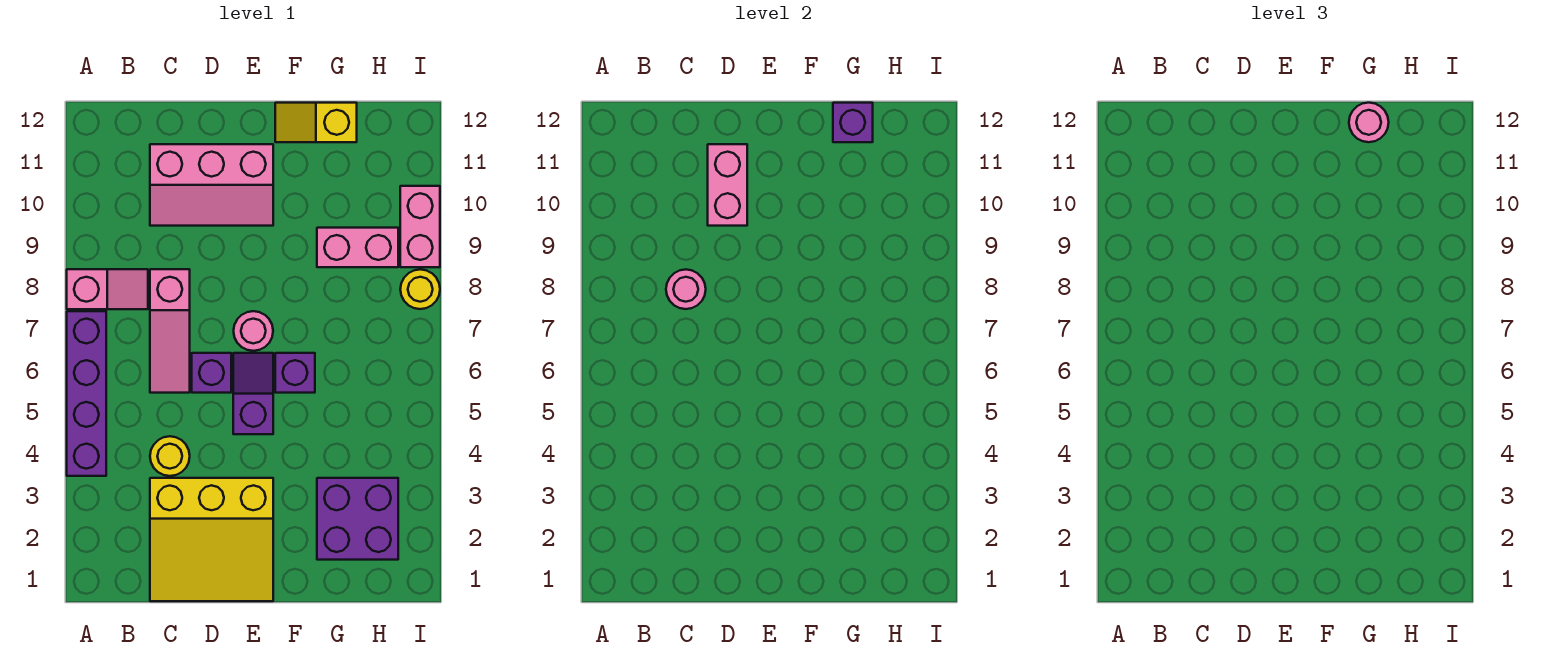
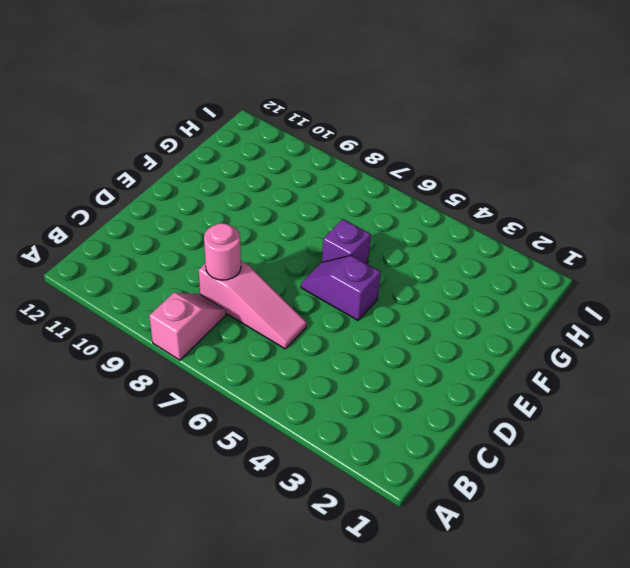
none -> purple brick A4:A7 level 1
none -> yellow slope C1:E3 level 1 top 3
none -> yellow round brick C4 level 1

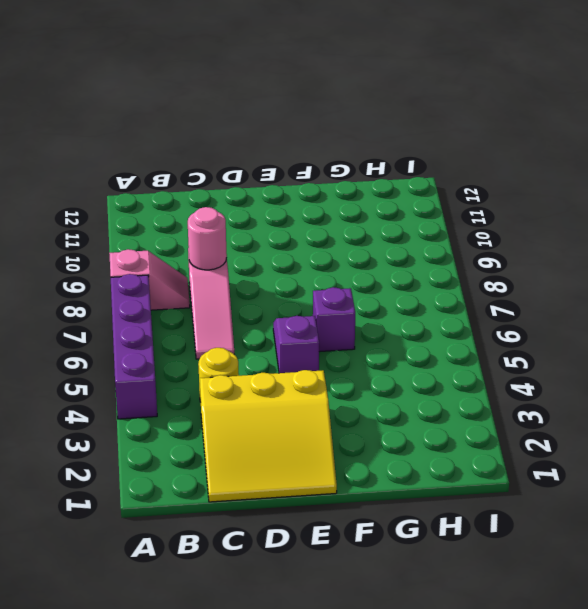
none -> pink slope C10:E11 level 1 top 11
none -> purple brick D6 level 1
none -> pink round brick E7 level 1

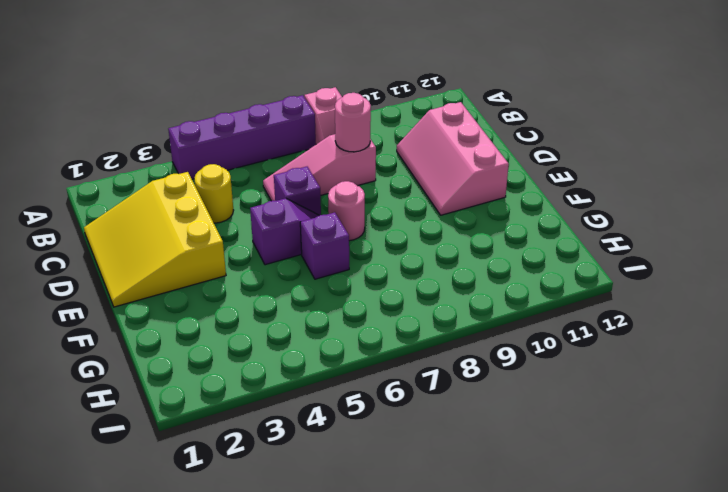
none -> yellow slope F12:G12 level 1 top G
none -> purple brick G2:H3 level 1
none -> pink brick G9:H9 level 1

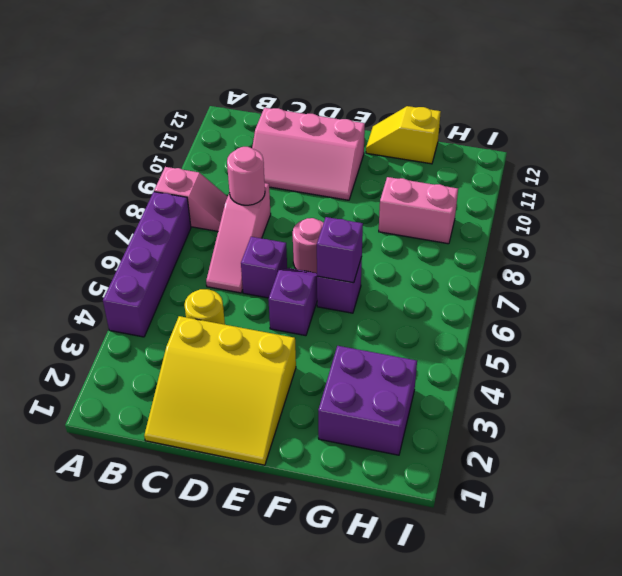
purple brick F6 level 2 -> purple brick G12 level 2
none -> yellow round brick I8 level 1
none -> pink brick I9:I10 level 1
none -> pink brick D10:D11 level 2

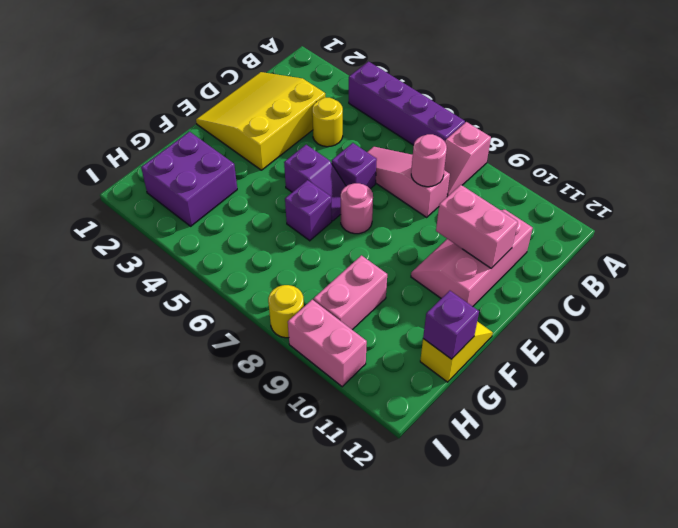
none -> pink round brick G12 level 3

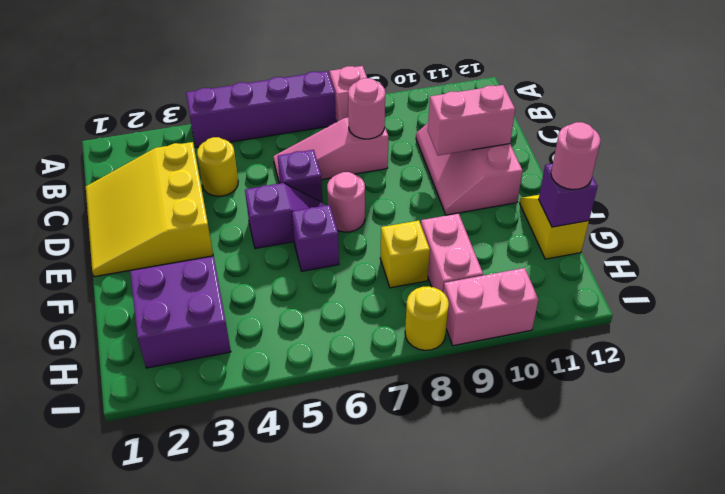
yellow brick G8 level 1 -> none

